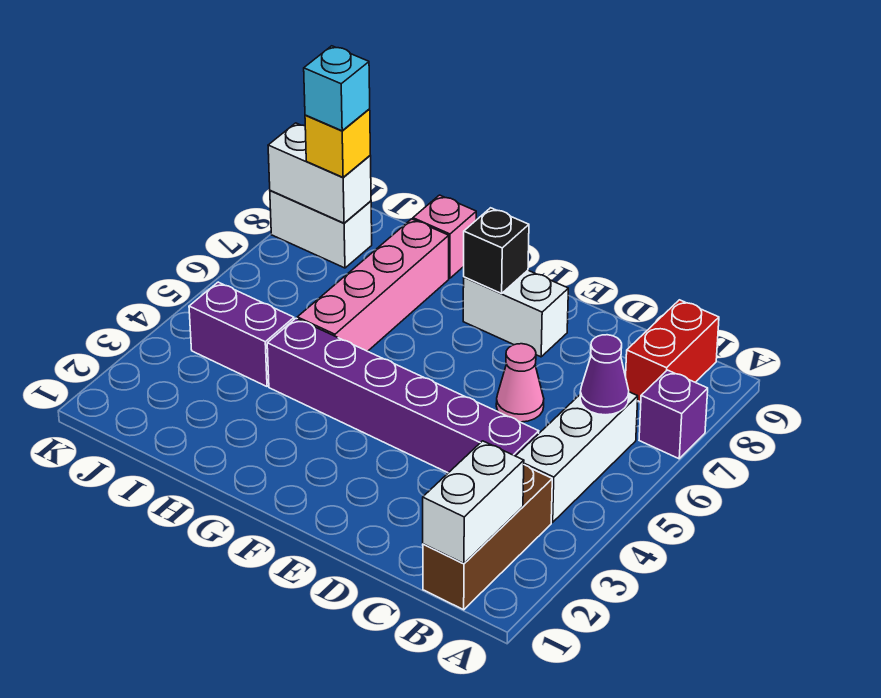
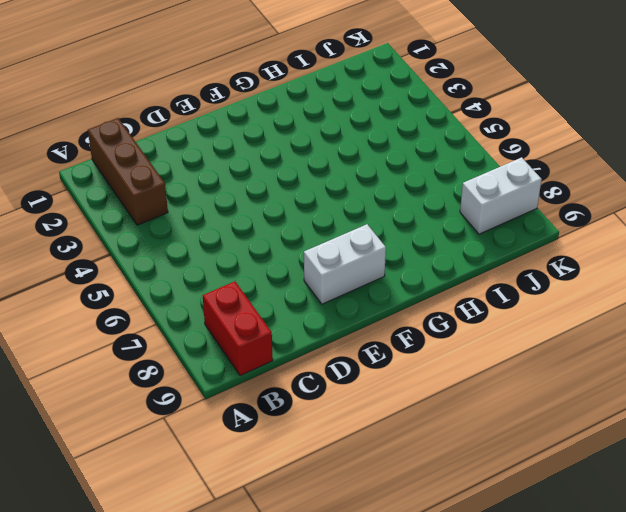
none -> purple brick A7 level 1
none -> white brick B4:B6 level 1
none -> purple brick C4:H4 level 1

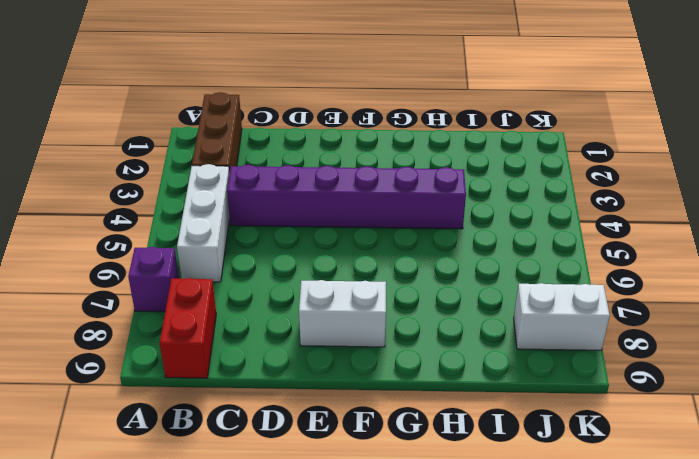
none -> pink cone D6 level 1
none -> pink brick H5:H8 level 1
none -> pink brick H9 level 1

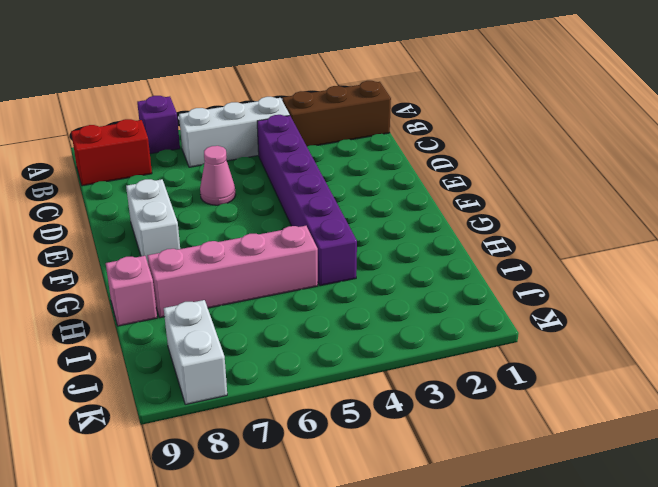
none -> purple brick I4:J4 level 1
none -> white brick B1:B2 level 2
none -> purple cone B6 level 2

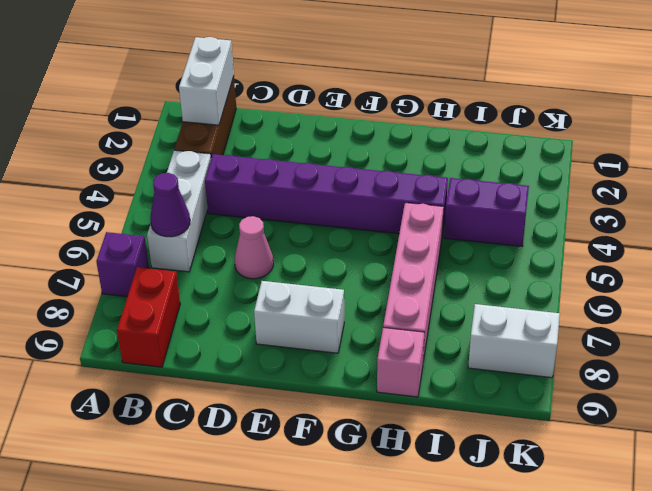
none -> black brick F8 level 2
none -> white brick J8:K8 level 2
none -> yellow brick J8 level 3

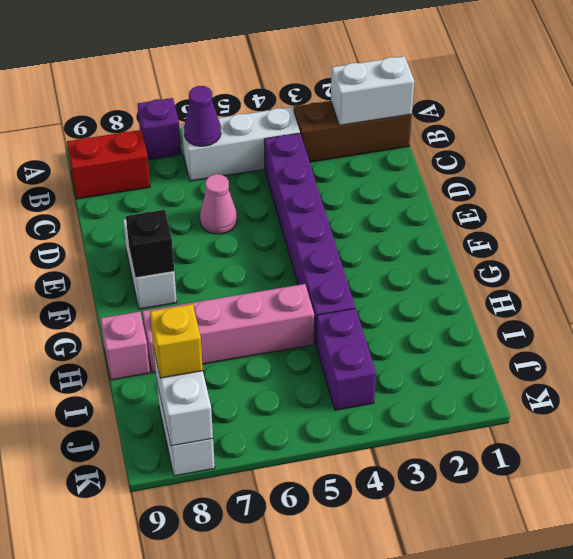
none -> cyan brick J8 level 4

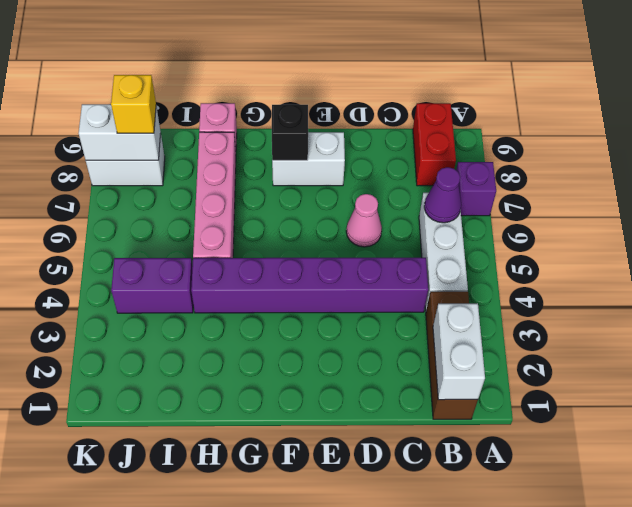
none -> cyan brick J8 level 4

